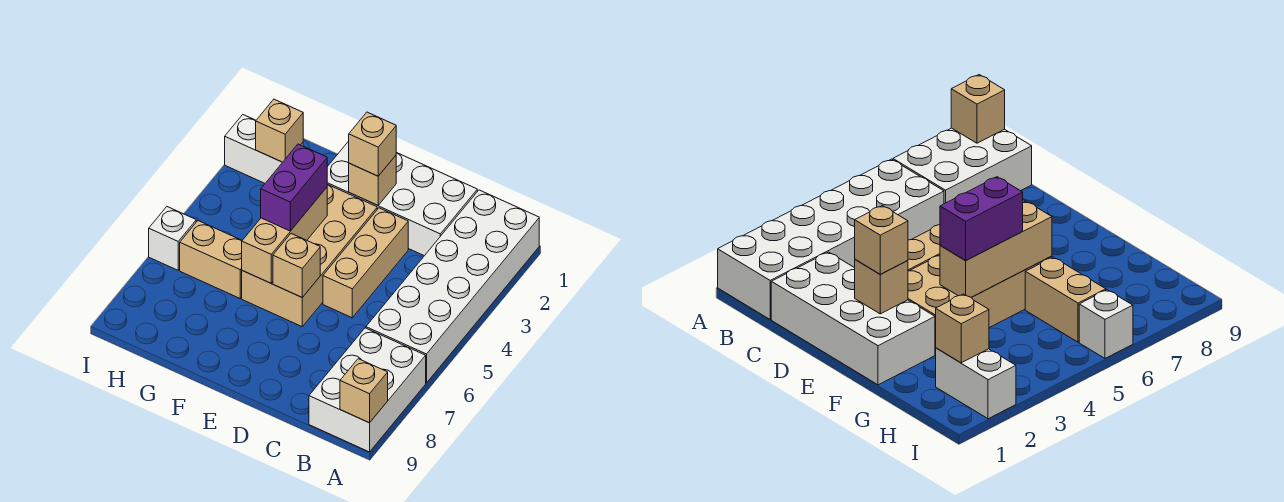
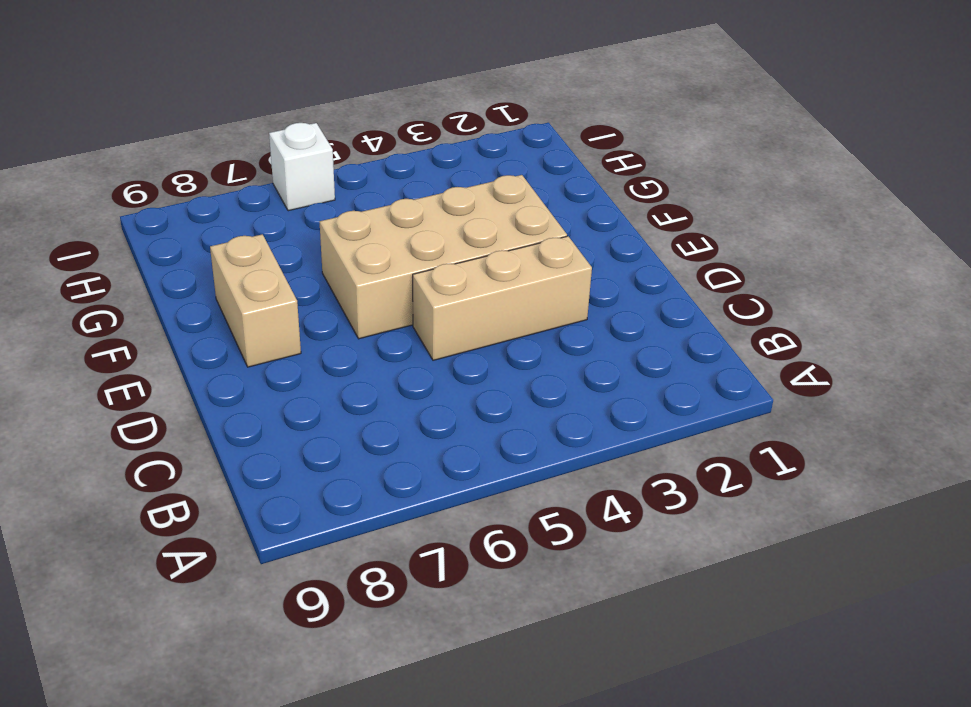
tan brick E8:F8 level 1 -> tan brick G6:H6 level 1
none -> white brick A1:B6 level 1
none -> white brick A7:B9 level 1
none -> white brick C1:F2 level 1

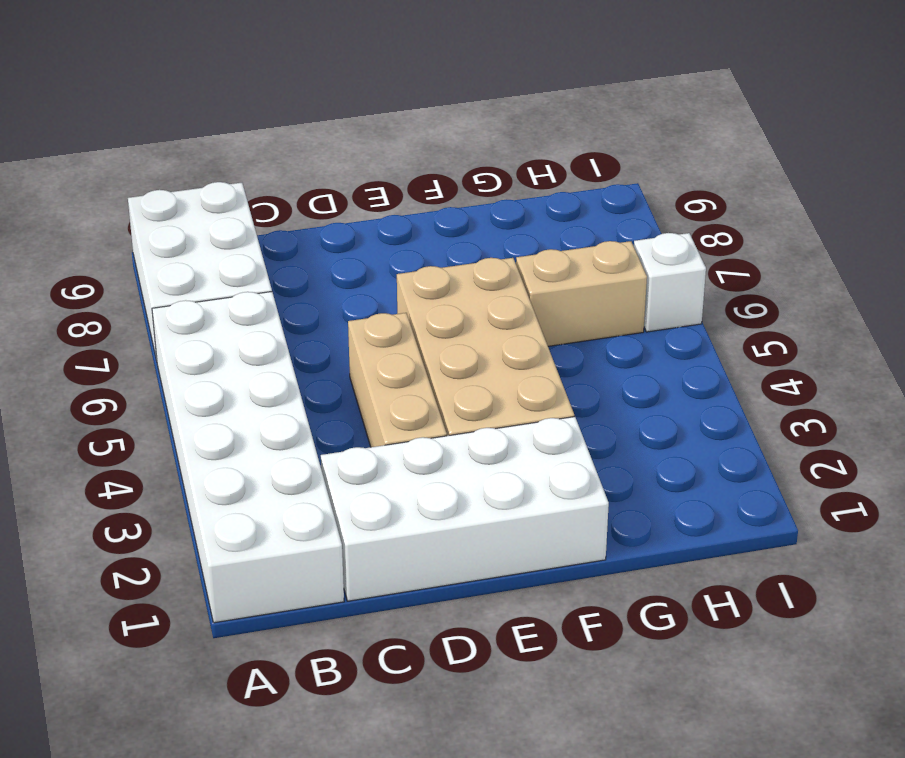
none -> white brick H2:I2 level 1
none -> tan brick A9 level 2
none -> tan brick E2 level 2

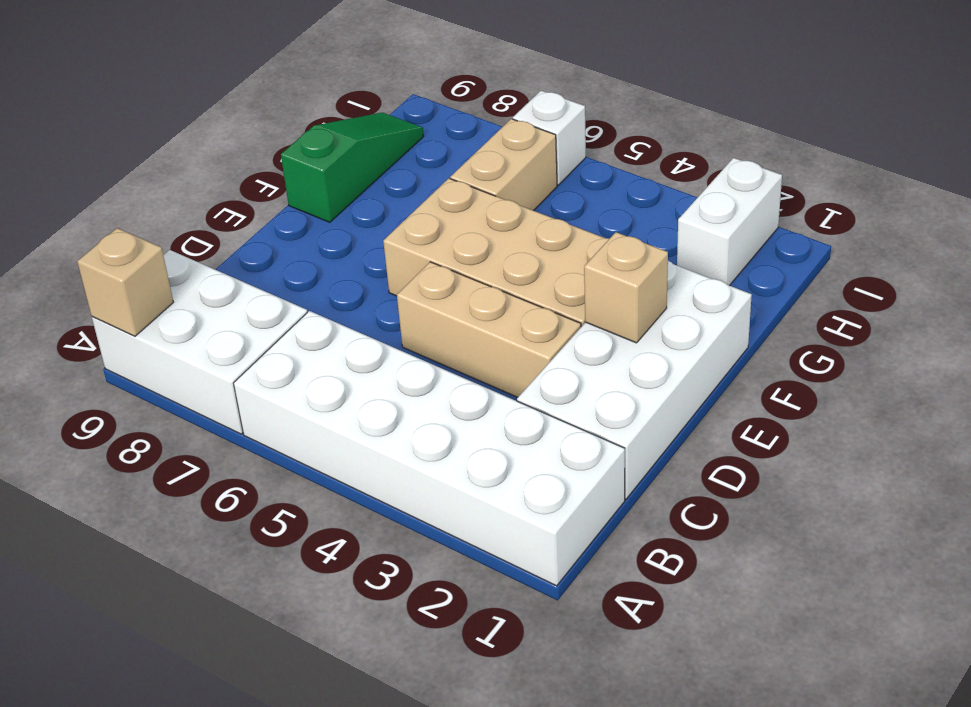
green slope F9:H9 level 1 top F -> none
none -> tan brick E6 level 2
none -> tan brick F4:F6 level 2
none -> tan brick H2 level 2

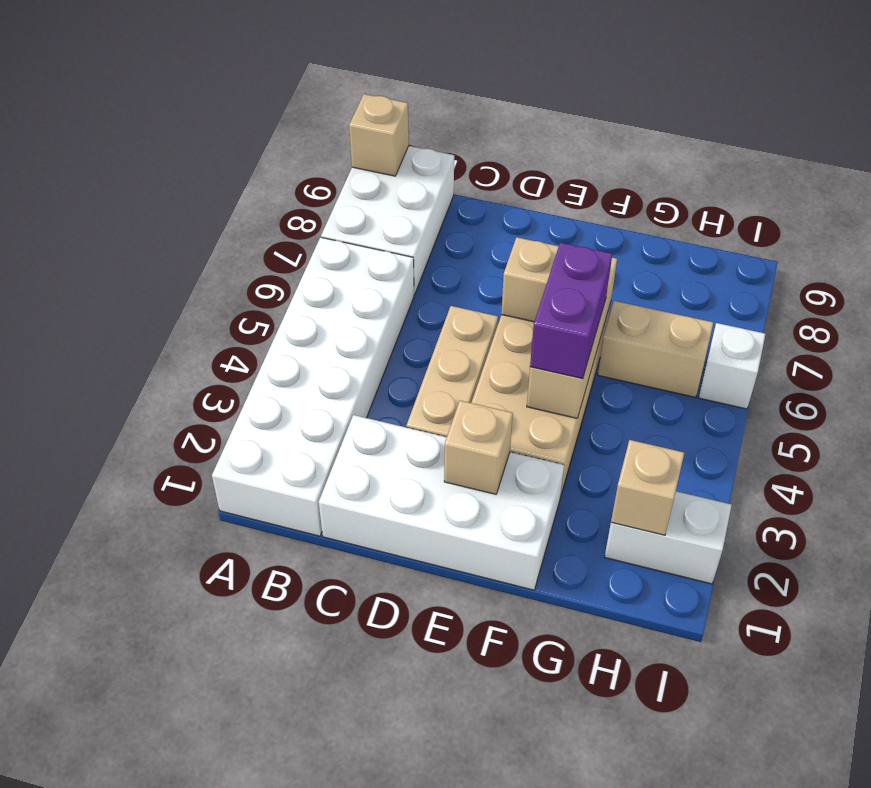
none -> tan brick E2 level 3

